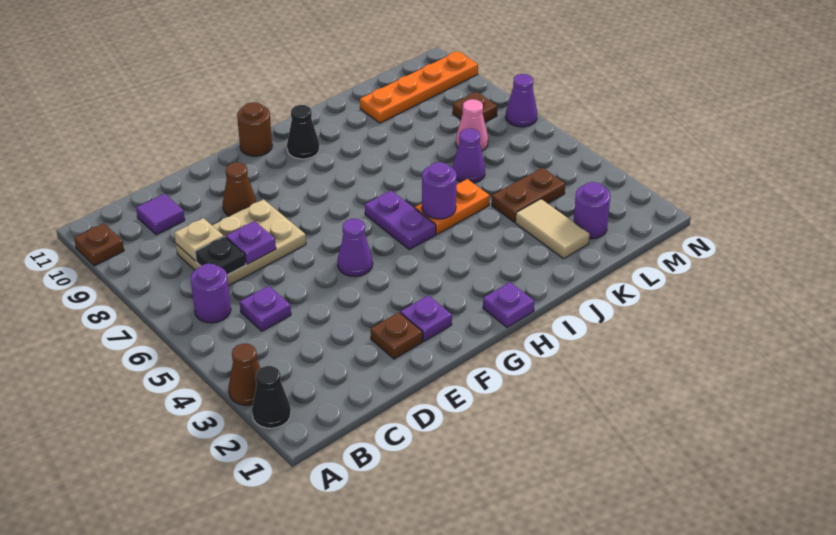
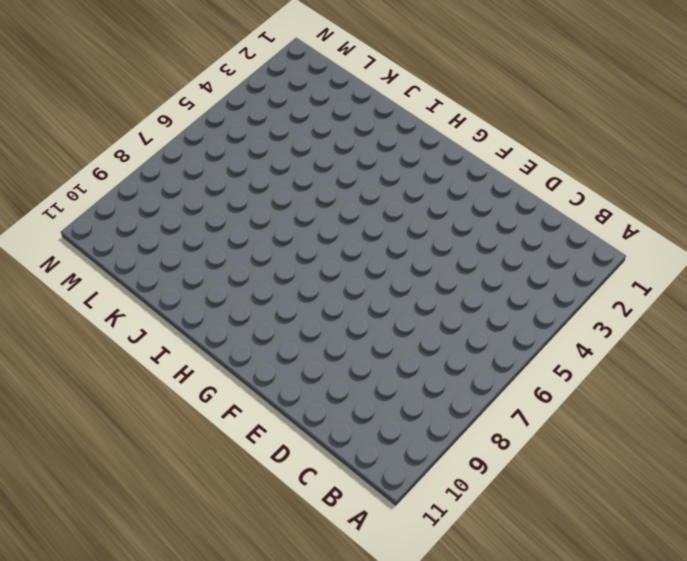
none -> black cone A2 level 1
none -> brown cone A3 level 1
none -> brown plate A10 level 1

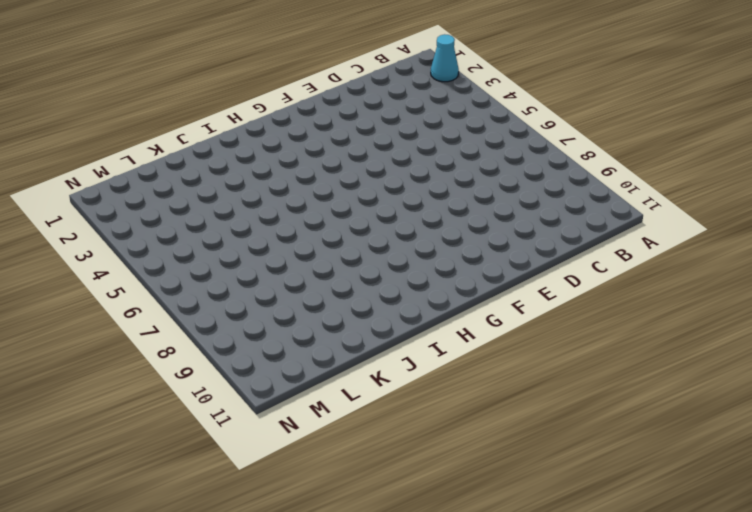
cyan cone A2 level 1 -> black cone A2 level 1
none -> brown cone A3 level 1
none -> brown plate A10 level 1
none -> purple round brick B6 level 1

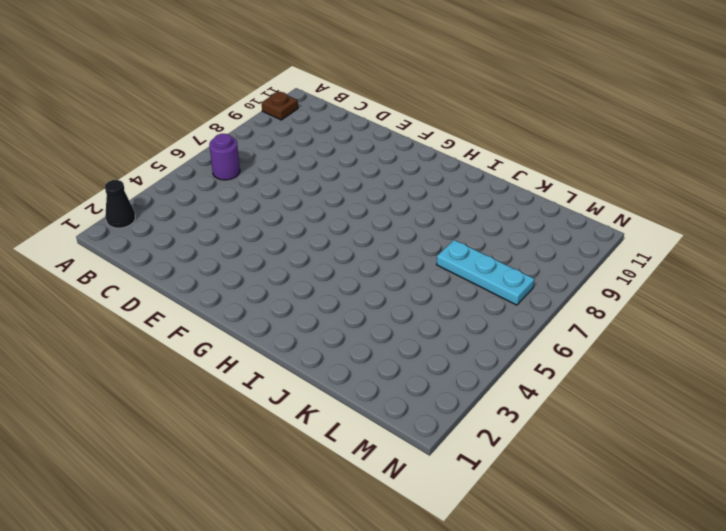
cyan plate K7:M7 level 1 -> pink cone L7 level 1
none -> brown cone A3 level 1
none -> purple plate C5 level 1
none -> tan plate C7:E8 level 1

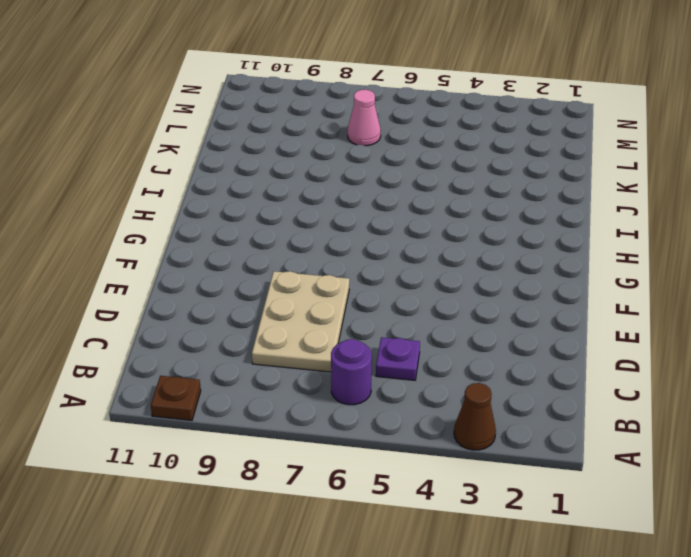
none -> black cone A2 level 1
none -> purple tile C10 level 1
none -> brown plate E2 level 1

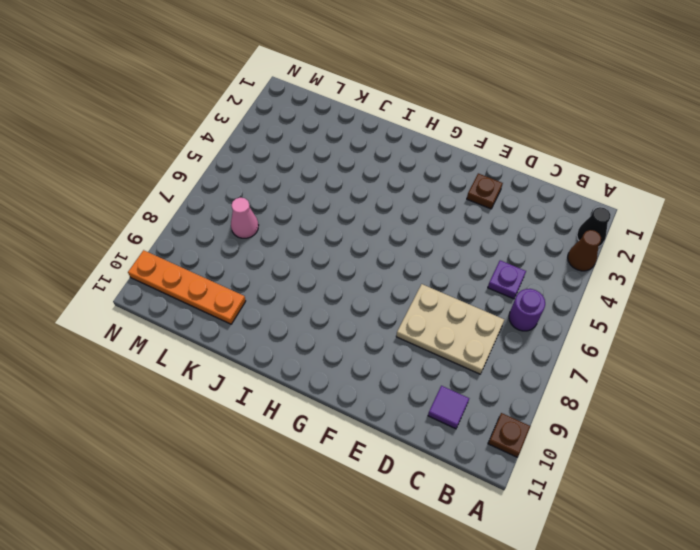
none -> brown cone E9 level 1
none -> purple plate F2 level 1
none -> purple cone F5 level 1

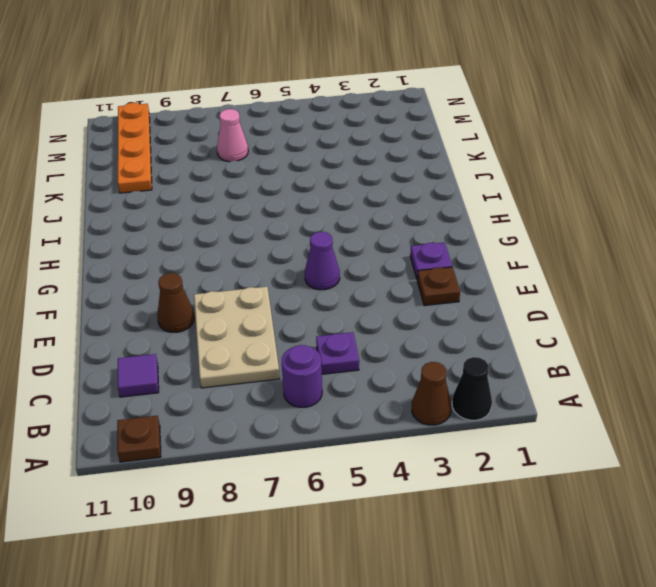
none -> brown round brick G11 level 1
none -> purple plate H1 level 1
none -> purple plate H5:H6 level 1

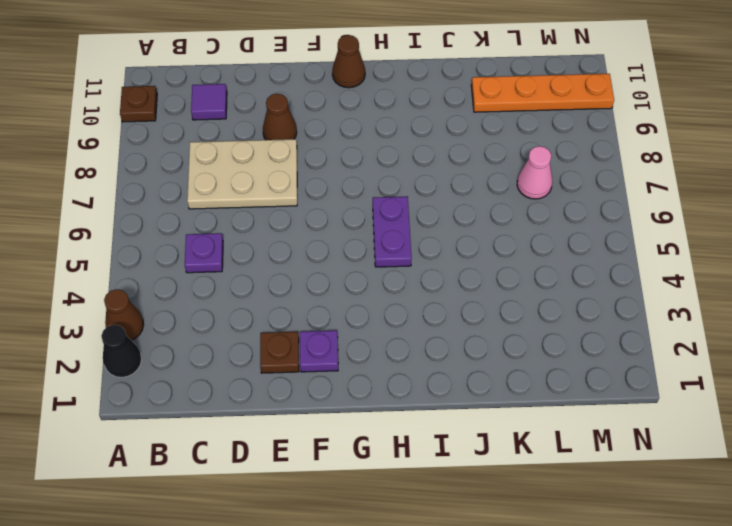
brown cone G11 level 1 -> brown round brick G11 level 1
none -> purple round brick B6 level 1
none -> purple cone F5 level 1
none -> purple plate H1 level 1

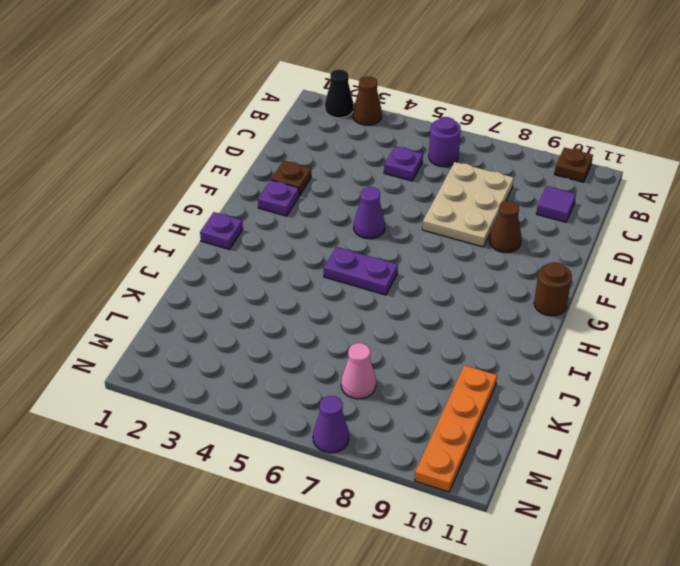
none -> black cone H10 level 1
none -> orange plate I5:J5 level 1
none -> tan tile K2:K3 level 1

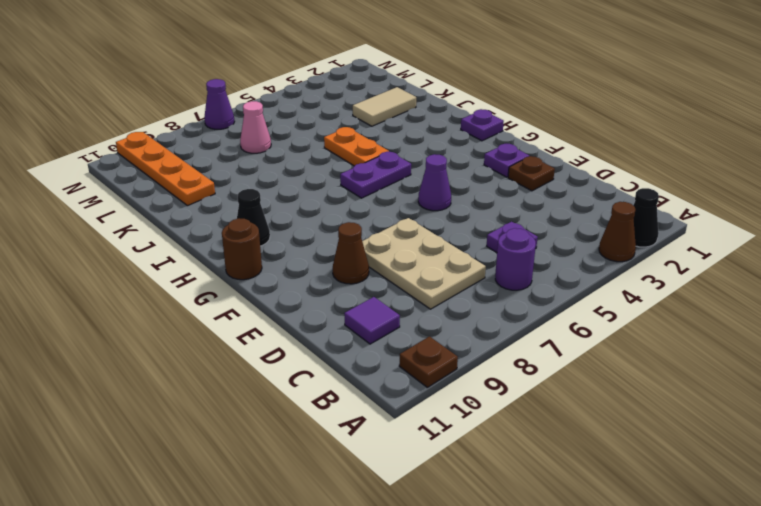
none -> brown plate K4:L4 level 1
none -> purple cone K6 level 1
none -> purple round brick L2 level 1

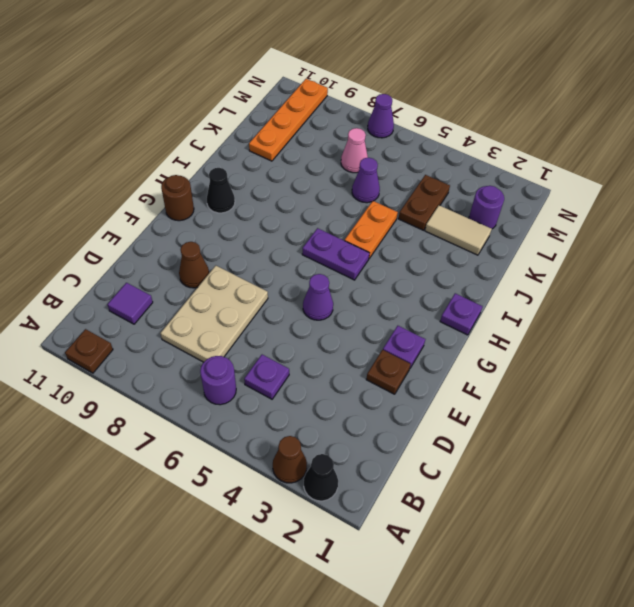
none -> brown plate M8 level 1
none -> black plate C7 level 2
none -> tan plate C8 level 2

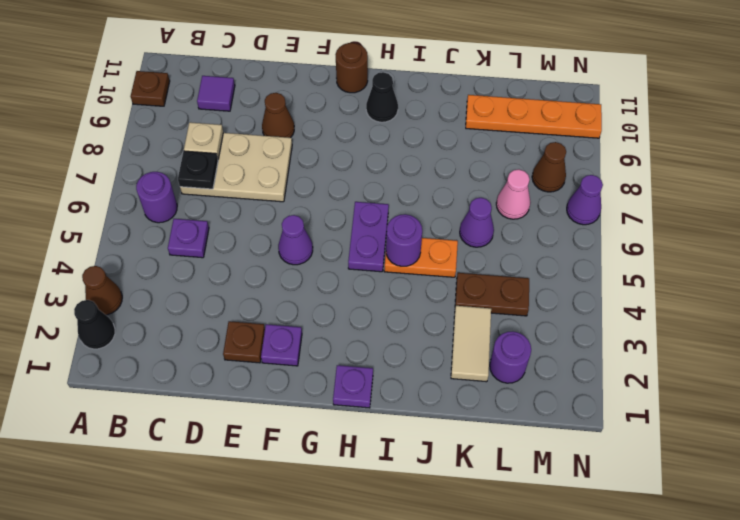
brown cone M8 level 1 -> brown plate M8 level 1
none -> purple plate D7 level 2

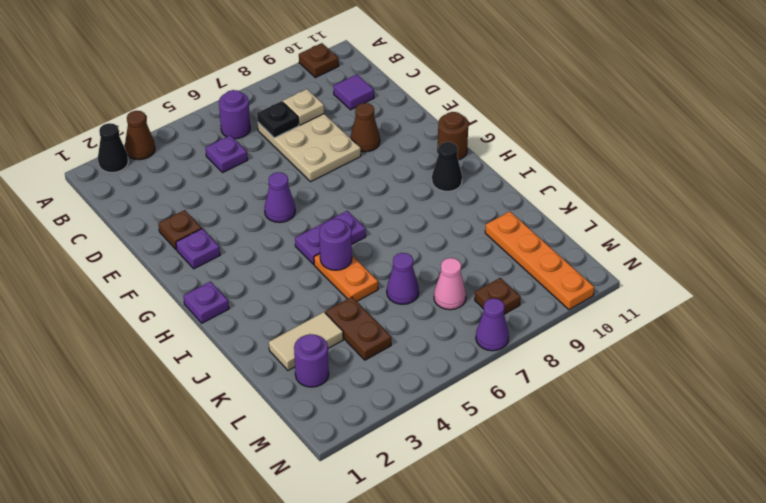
none -> purple plate D7 level 2

